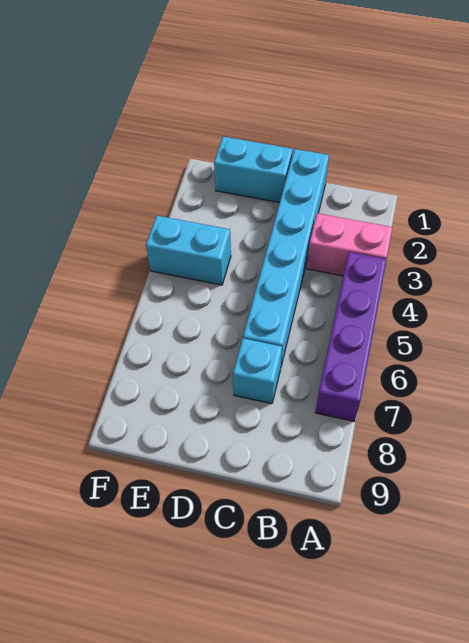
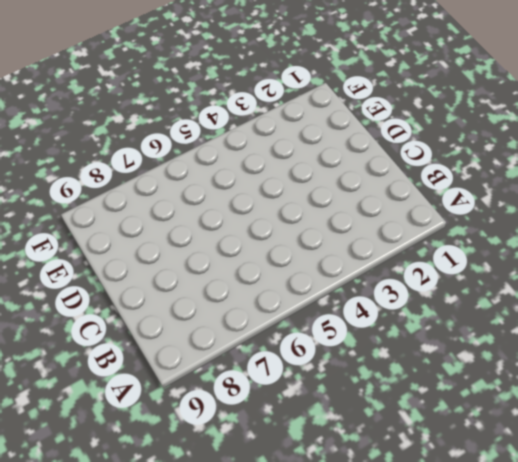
none -> pink brick A3:B3 level 1
none -> purple brick A4:A7 level 1

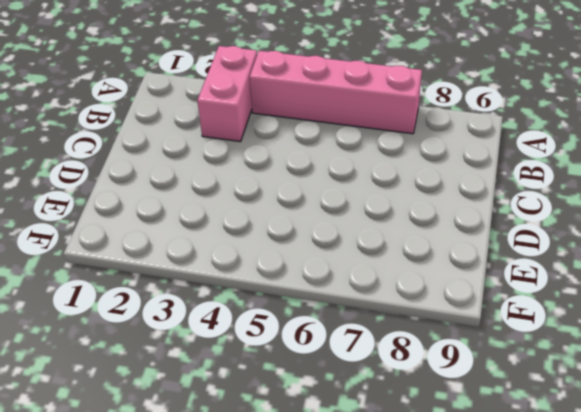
pink brick A4:A7 level 1 -> purple brick A4:A7 level 1
none -> cyan brick C1:C6 level 1
none -> cyan brick C7 level 1

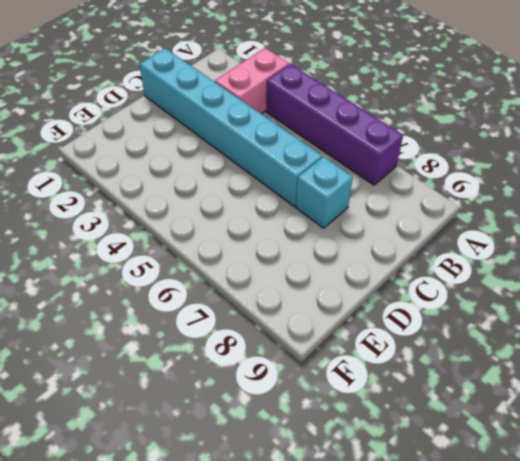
none -> cyan brick D1:E1 level 1
none -> cyan brick E4:F4 level 1

